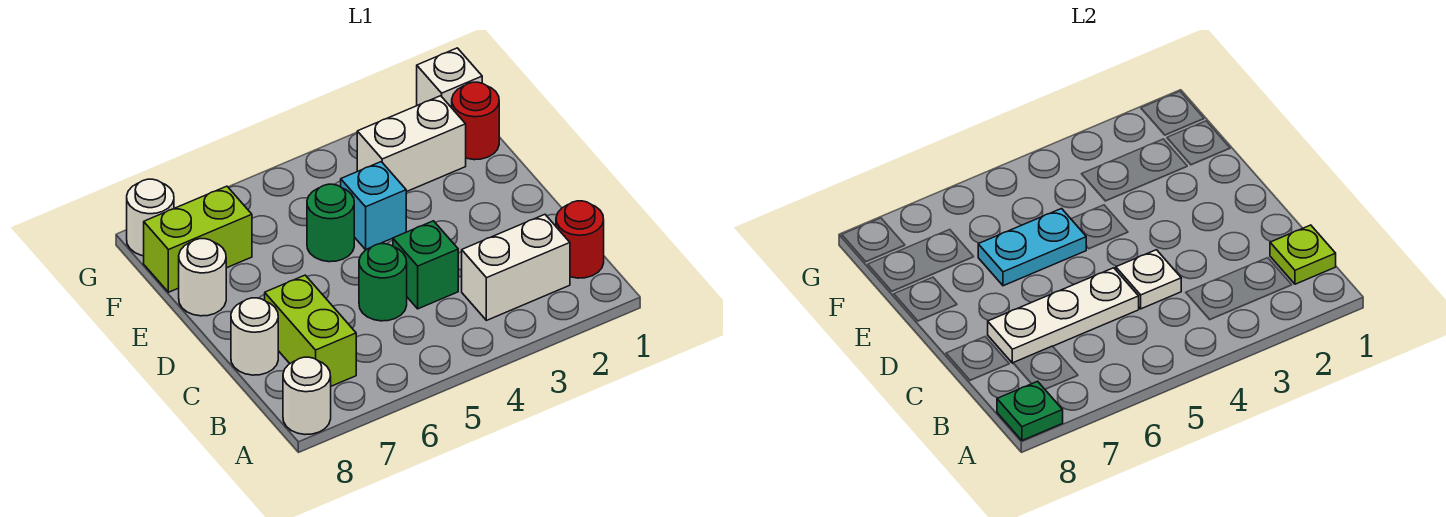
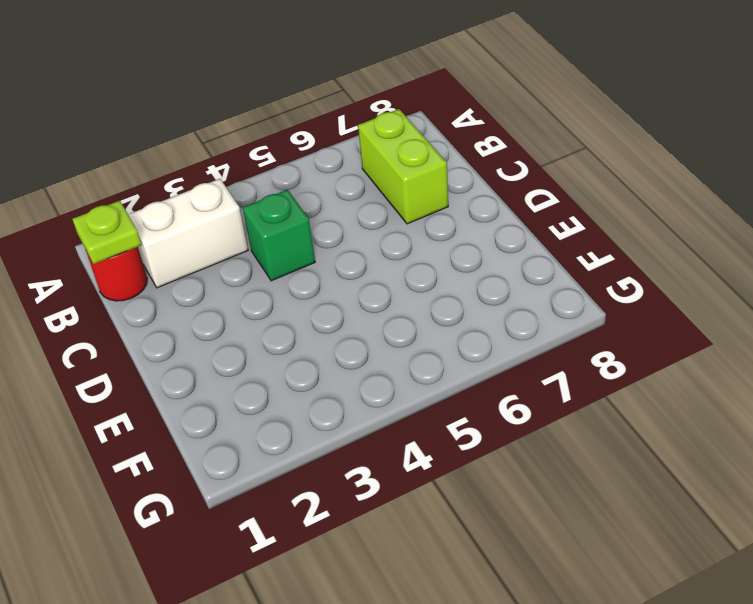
none -> white round brick A8 level 1
none -> green round brick C5 level 1
none -> white round brick C8 level 1

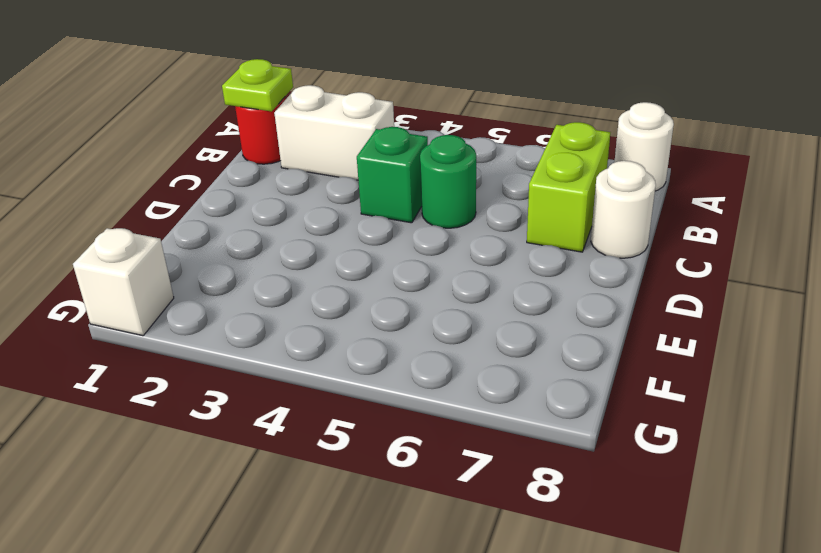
none -> cyan brick E4 level 1
none -> green round brick E5 level 1
none -> white round brick E8 level 1

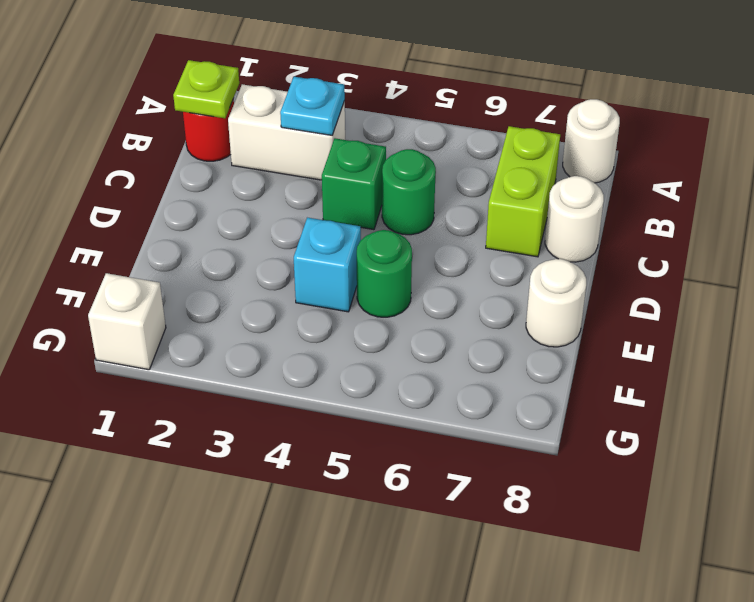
cyan plate B3 level 2 -> none
none -> red round brick F1 level 1
none -> white brick F2:F3 level 1
none -> lime brick F7:F8 level 1

